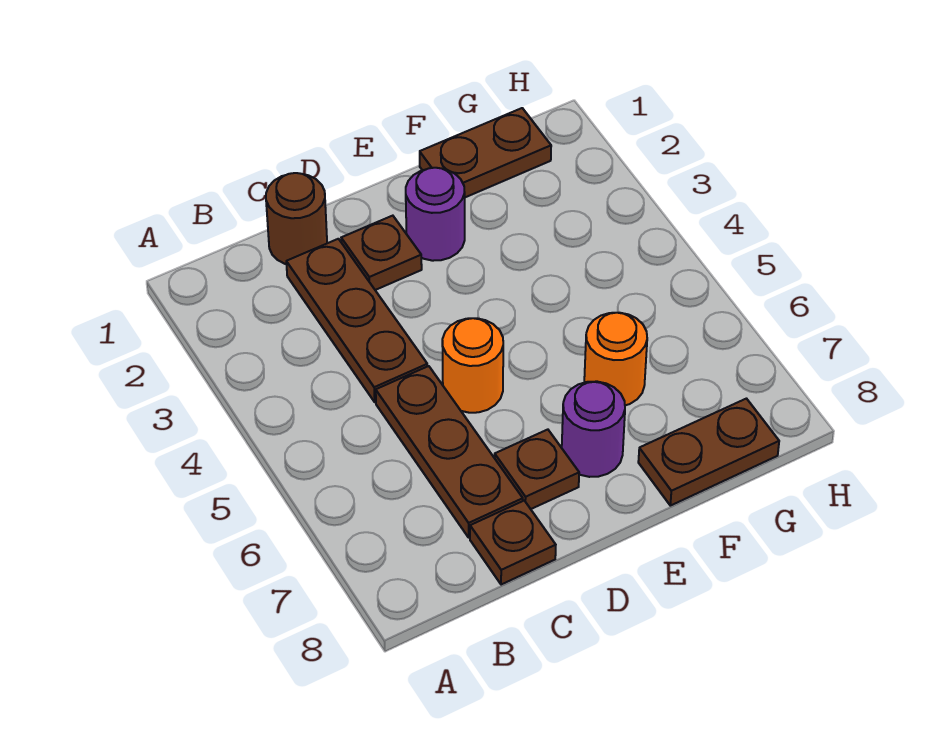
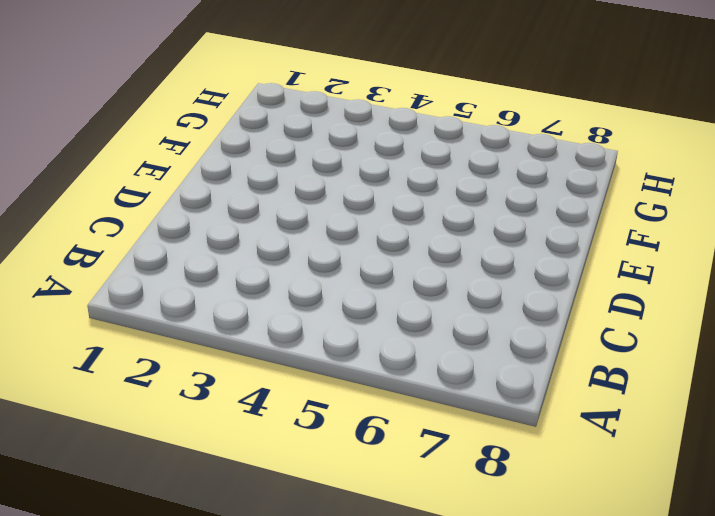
none -> brown round brick C1 level 1
none -> brown plate C2:C4 level 1
none -> brown plate C5:C7 level 1

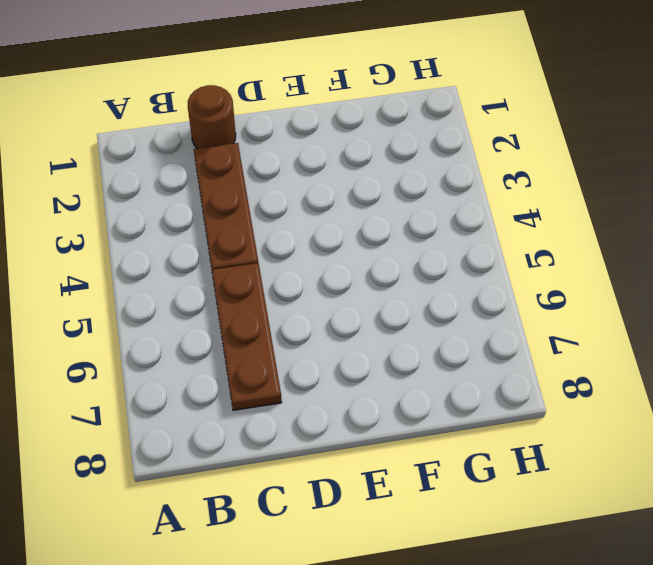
none -> brown plate C8 level 1
none -> brown plate D2 level 1
none -> orange round brick D5 level 1

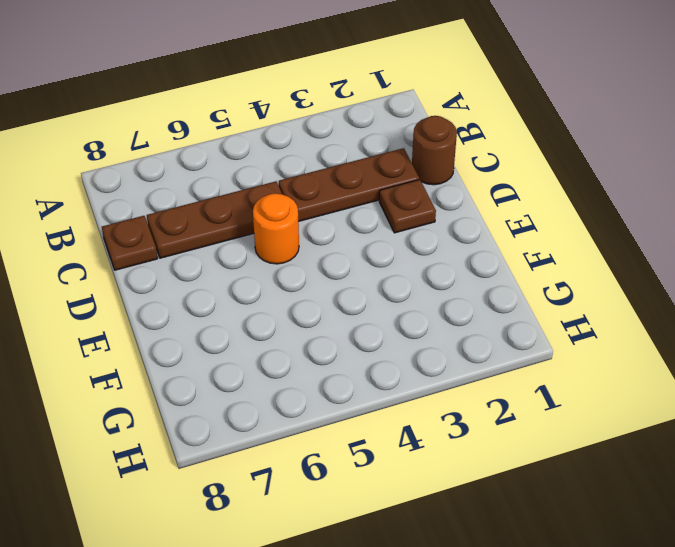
none -> brown plate D7 level 1
none -> purple round brick E2 level 1
none -> purple round brick E7 level 1

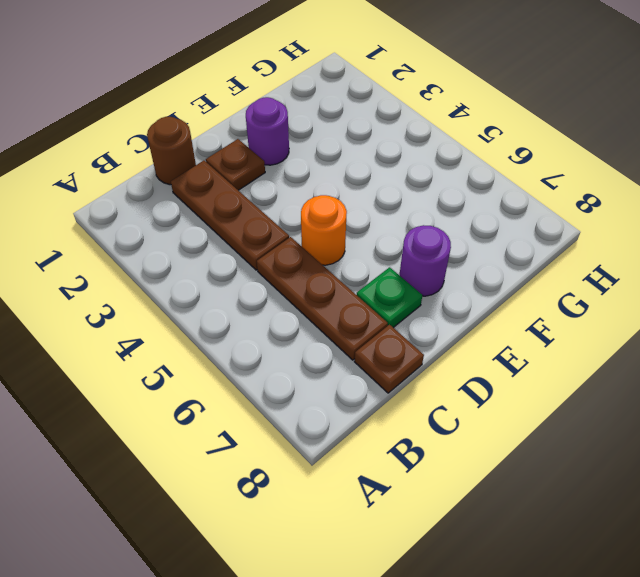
green plate D7 level 1 -> brown plate D7 level 1
none -> brown plate F1:G1 level 1
none -> orange round brick F6 level 1
none -> brown plate F8:G8 level 1

